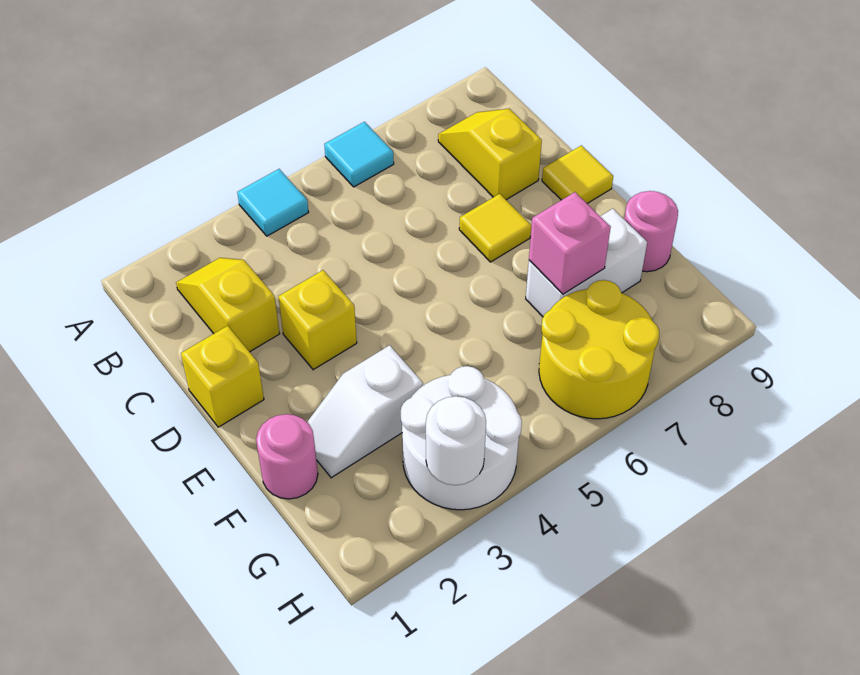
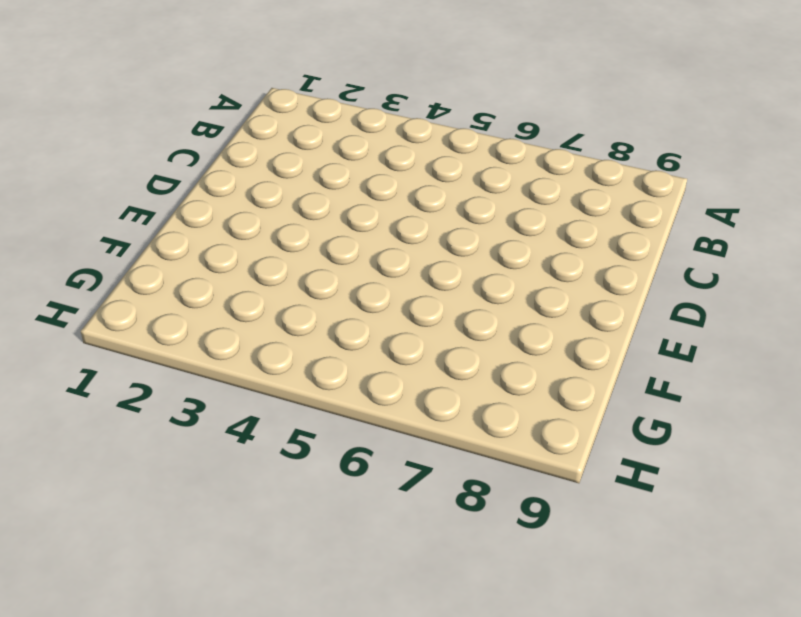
none -> cyan tile A4 level 1
none -> cyan tile A6 level 1
none -> yellow slope B2:C2 level 1 top C

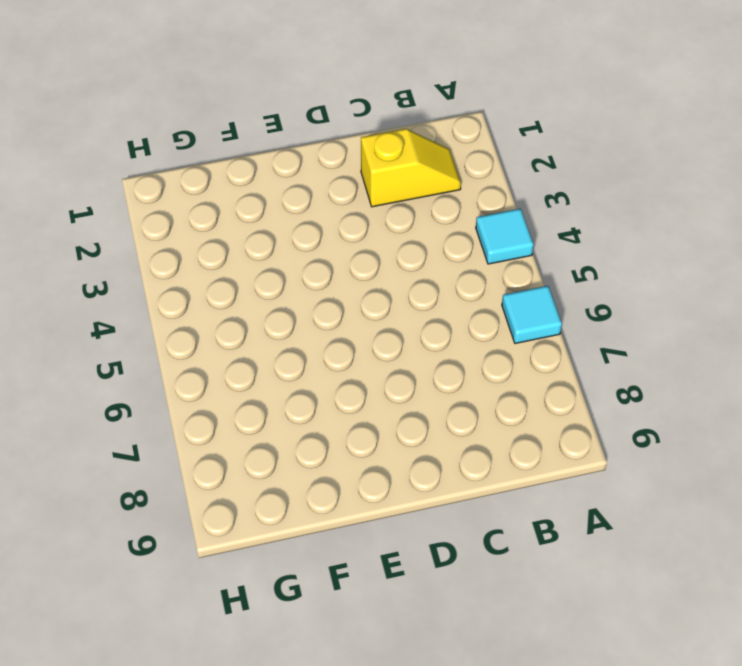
none -> yellow slope B8:C8 level 1 top C
none -> yellow brick D1 level 1
none -> yellow brick D3 level 1

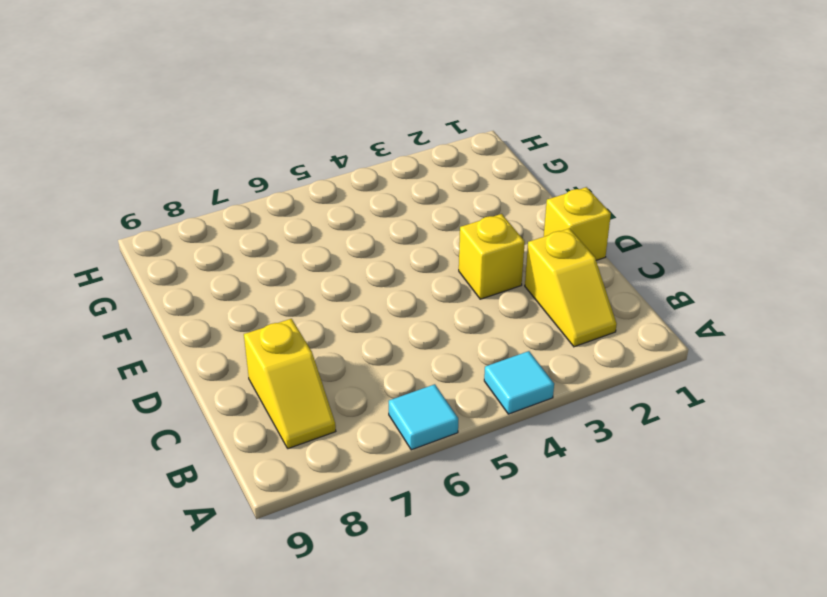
none -> yellow tile D7 level 1
none -> yellow tile D9 level 1
none -> pink round brick F1 level 1

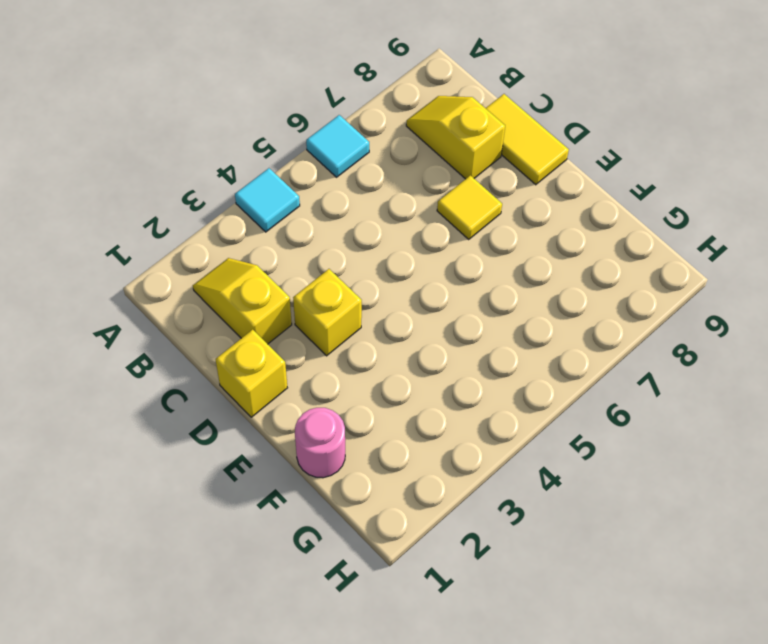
yellow tile C9:D9 level 1 -> yellow tile D9 level 1
none -> white slope F2:F3 level 1 top 3
none -> white brick F7:F8 level 1
none -> pink round brick F9 level 1

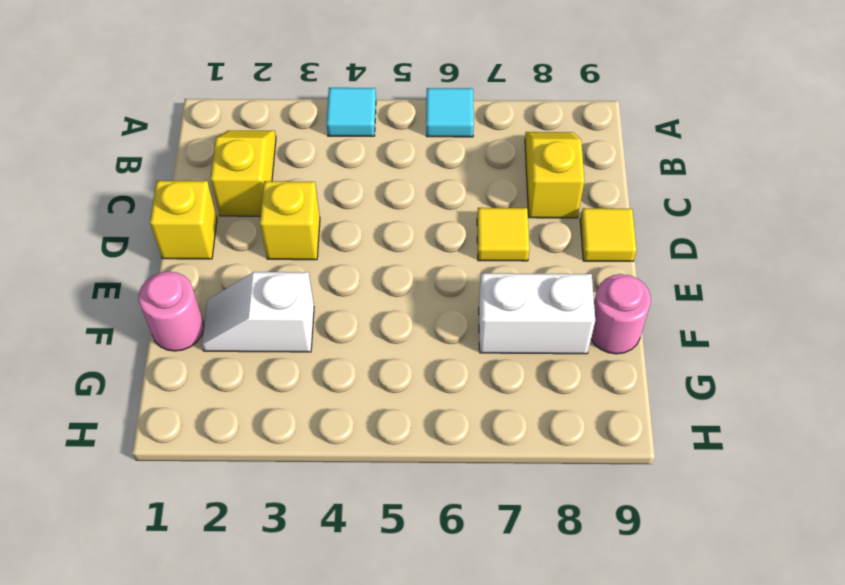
none -> white round brick G3:H4 level 1
none -> yellow round brick G6:H7 level 1
none -> pink brick F7 level 2

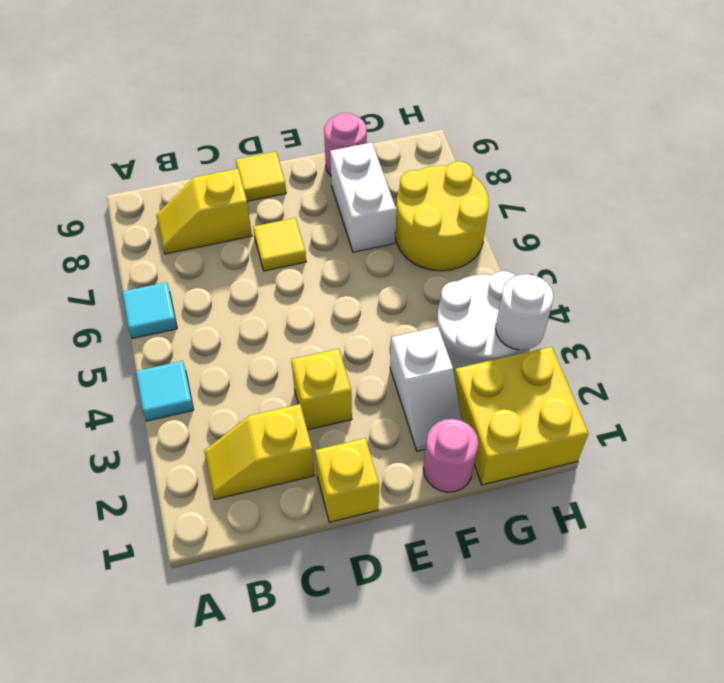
yellow brick G1:H2 level 1 -> none
none -> pink brick F7 level 2

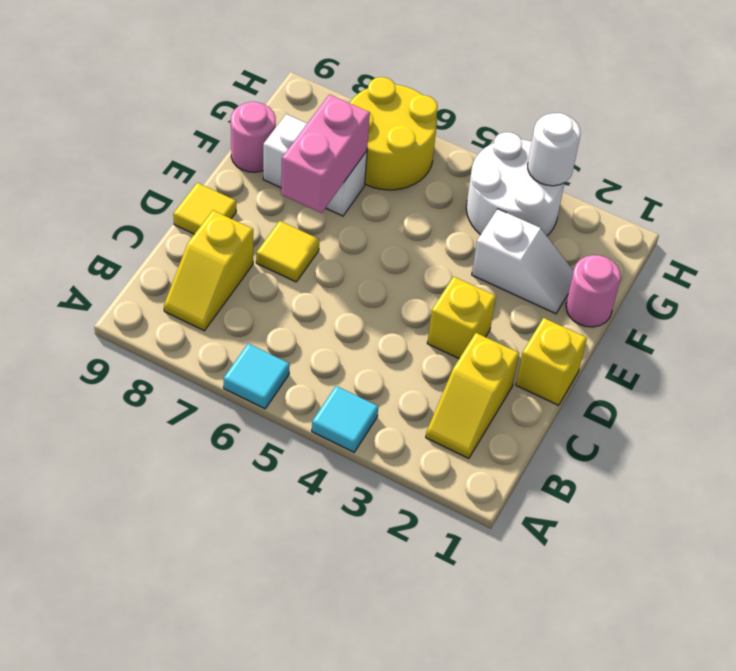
pink brick E7:F7 level 2 -> pink brick F7 level 2

